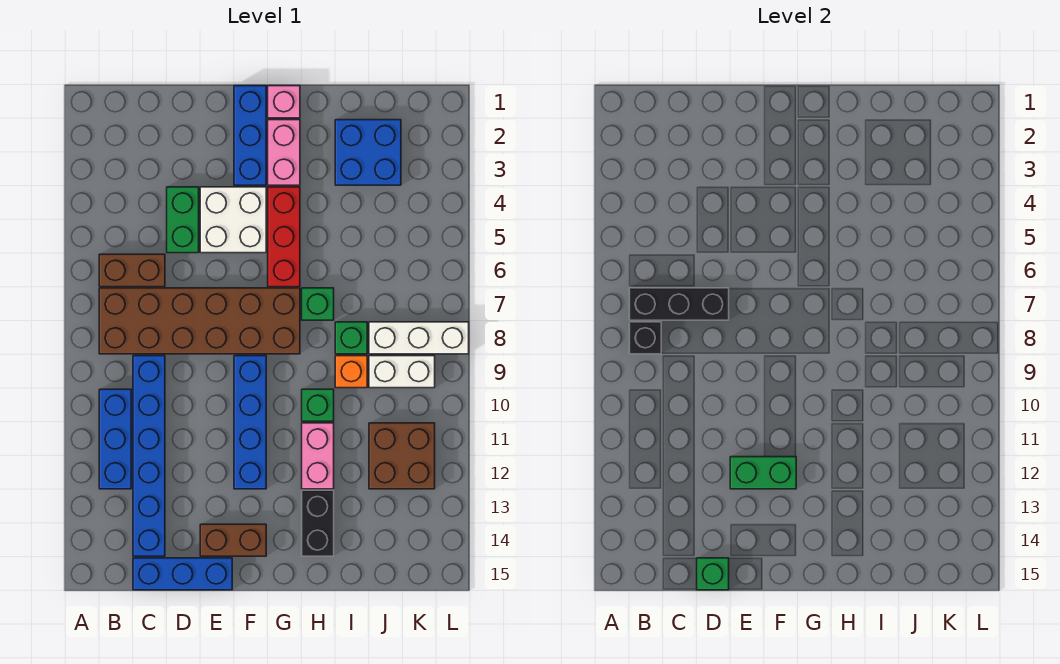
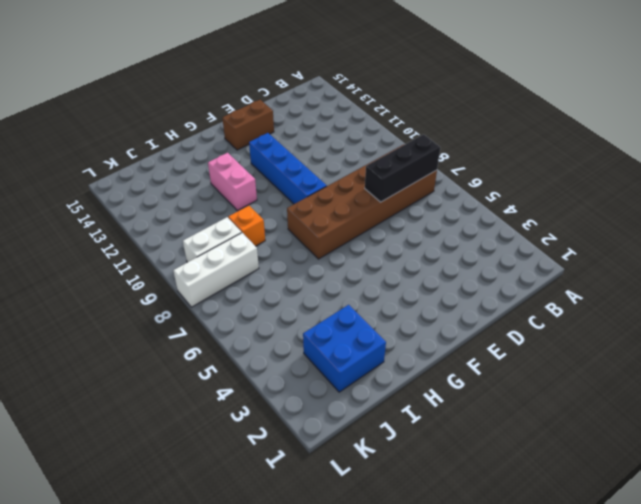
none -> brown brick B6:C6 level 1
none -> blue brick B10:B12 level 1
none -> blue brick C9:C14 level 1

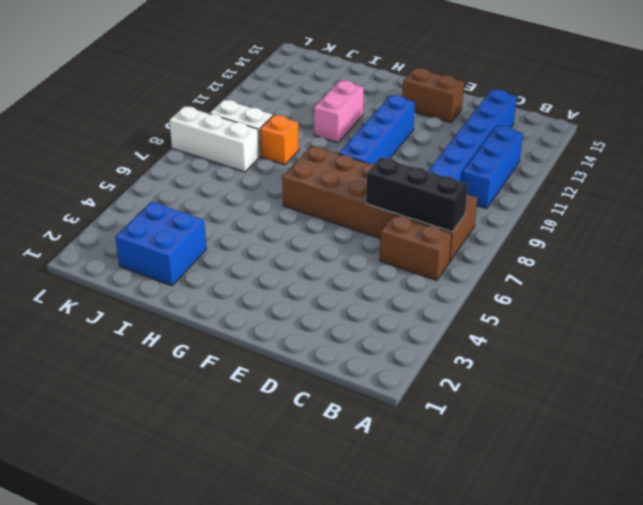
none -> blue brick C15:E15 level 1
none -> green brick D4:D5 level 1
none -> white brick E4:F5 level 1

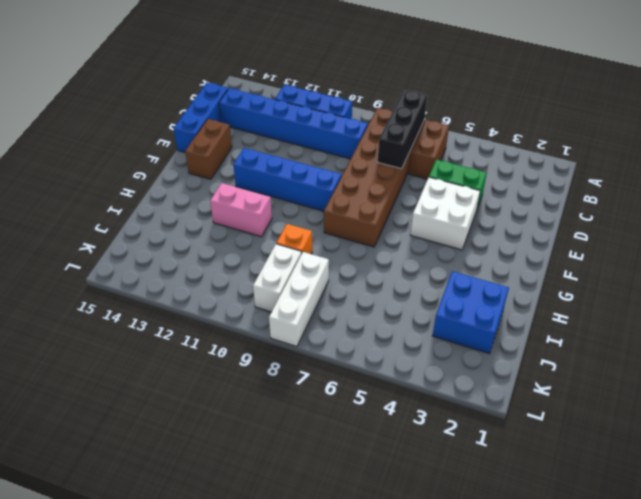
none -> blue brick F1:F3 level 1
none -> pink brick G1 level 1
none -> pink brick G2:G3 level 1

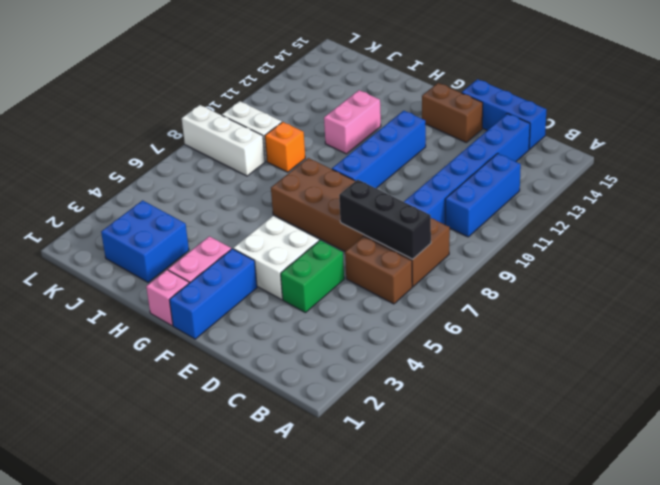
none -> red brick G4:G6 level 1
none -> green brick H7 level 1
none -> green brick H10 level 1

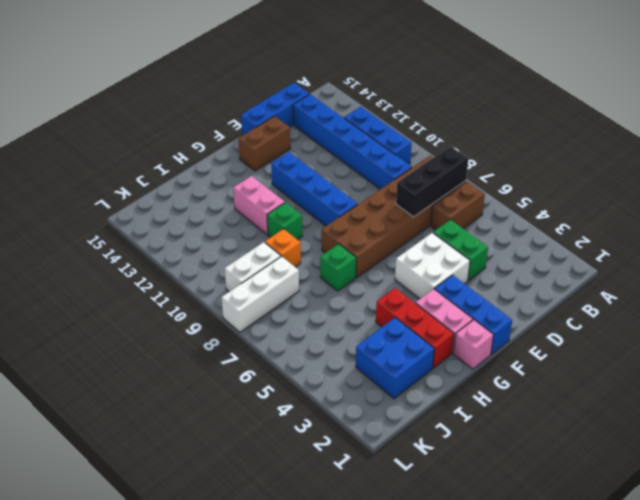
red brick H2:H4 level 1 -> red brick G4:G6 level 1
none -> black brick H13:H14 level 1
none -> green brick I8 level 1
none -> brown brick J11:K12 level 1

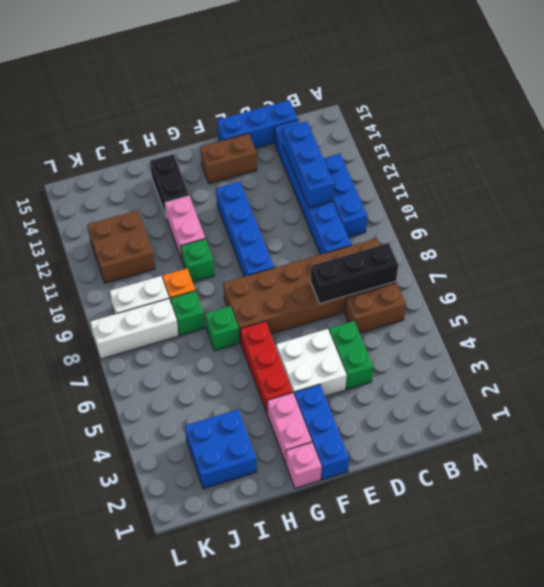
blue brick C11:C13 level 2 -> none
none -> black brick B8 level 2
none -> green brick D15 level 2
none -> green brick E12:F12 level 2

